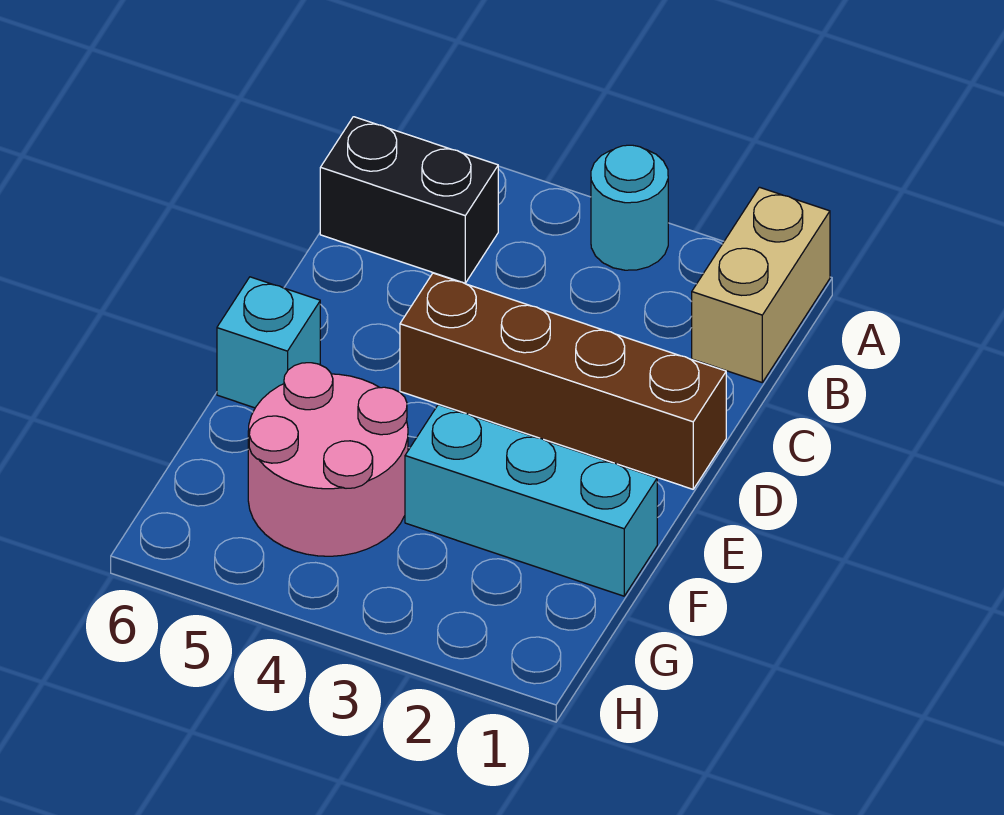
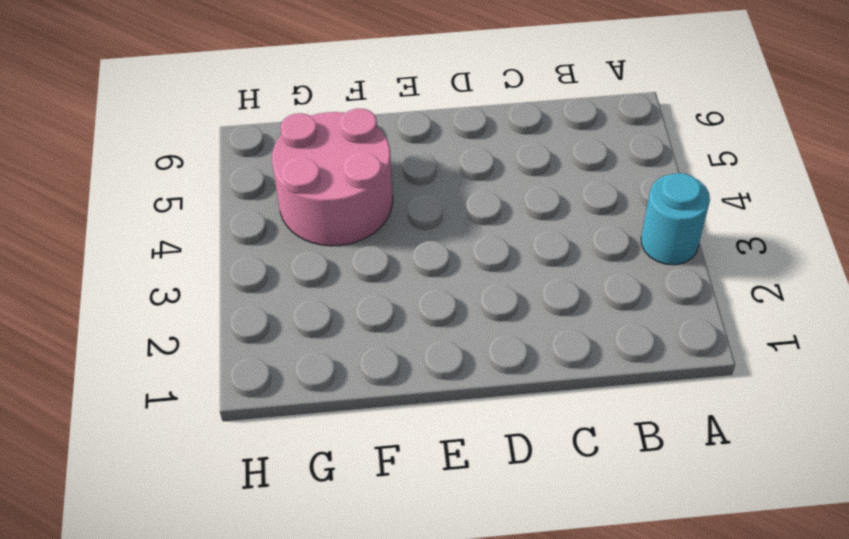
none -> tan brick A1:B1 level 1
none -> black brick B5:B6 level 1

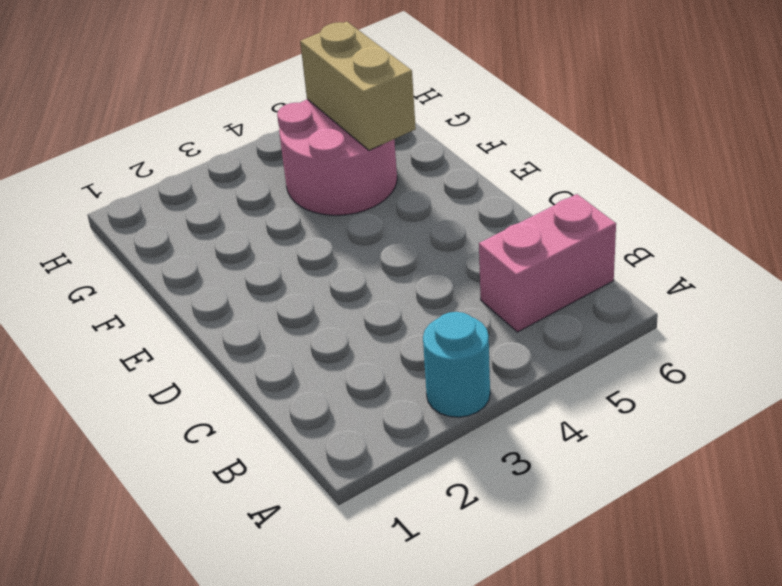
pink brick B5:B6 level 1 -> black brick B5:B6 level 1
tan brick F5:G5 level 2 -> tan brick A1:B1 level 1
none -> brown brick D1:D4 level 1
none -> cyan brick E6 level 1

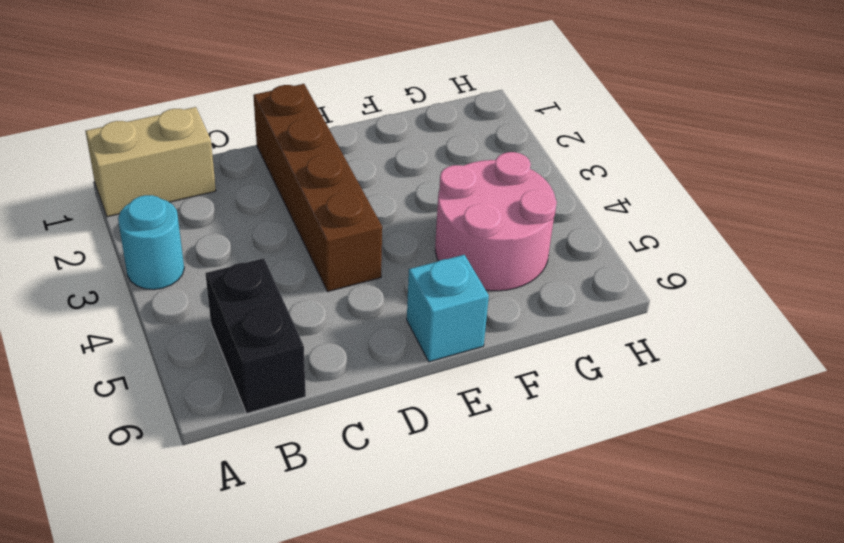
none -> cyan brick F1:F3 level 1

